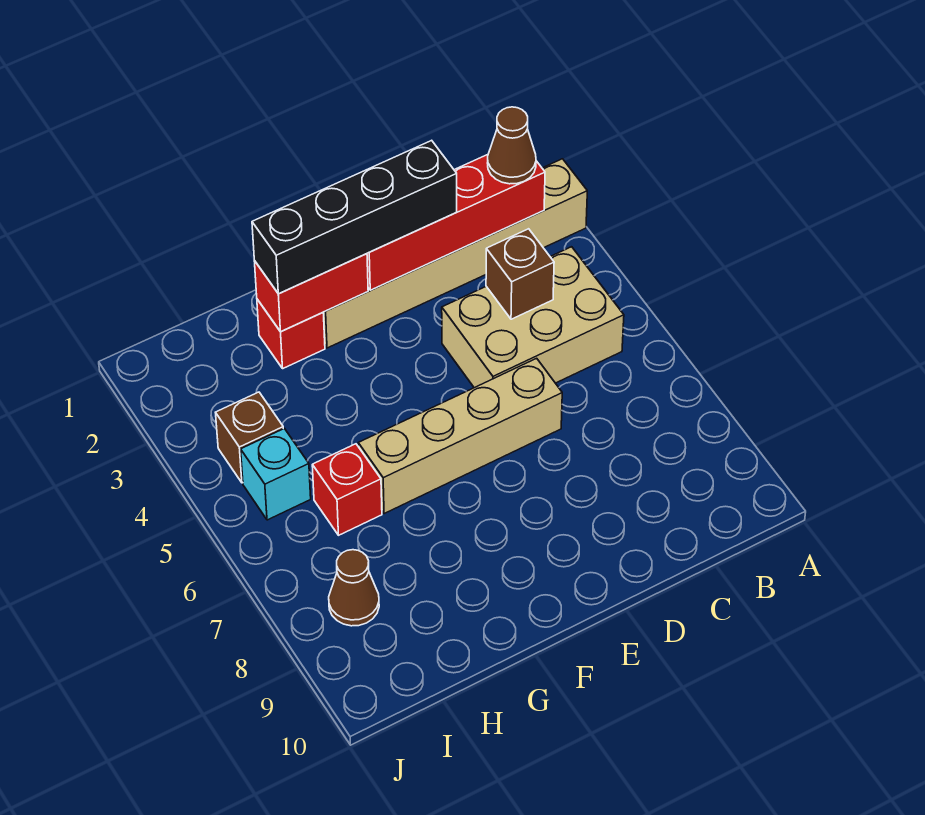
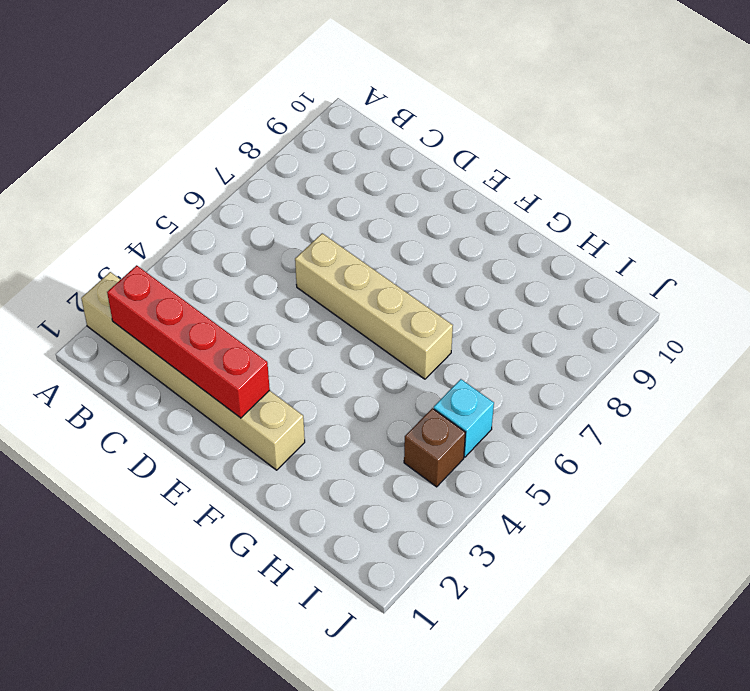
none -> tan brick B4:D5 level 1
none -> red brick G2 level 1
none -> red brick H6 level 1

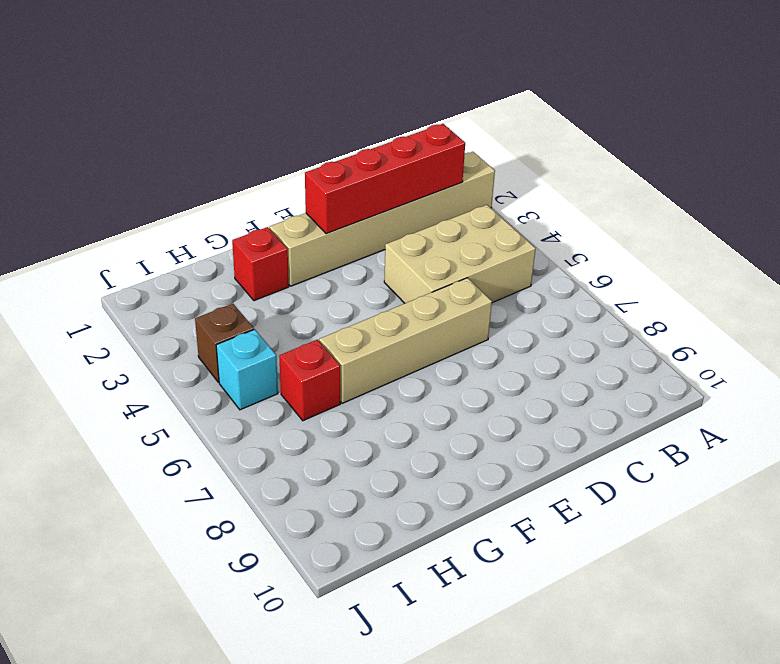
none -> brown cone I8 level 1
none -> brown brick C4 level 2
none -> red brick F2:G2 level 2

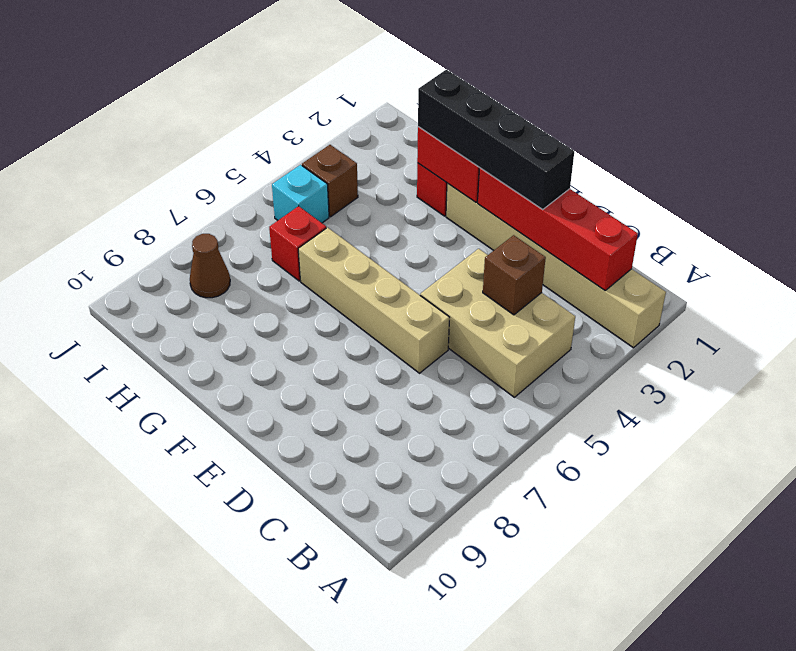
none -> brown cone B2 level 3

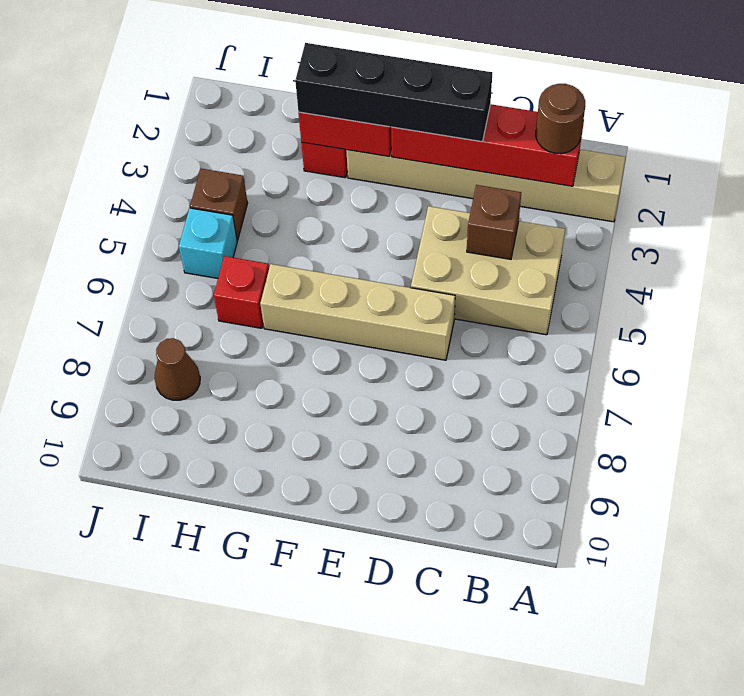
brown round brick B2 level 3 -> brown cone B2 level 3

